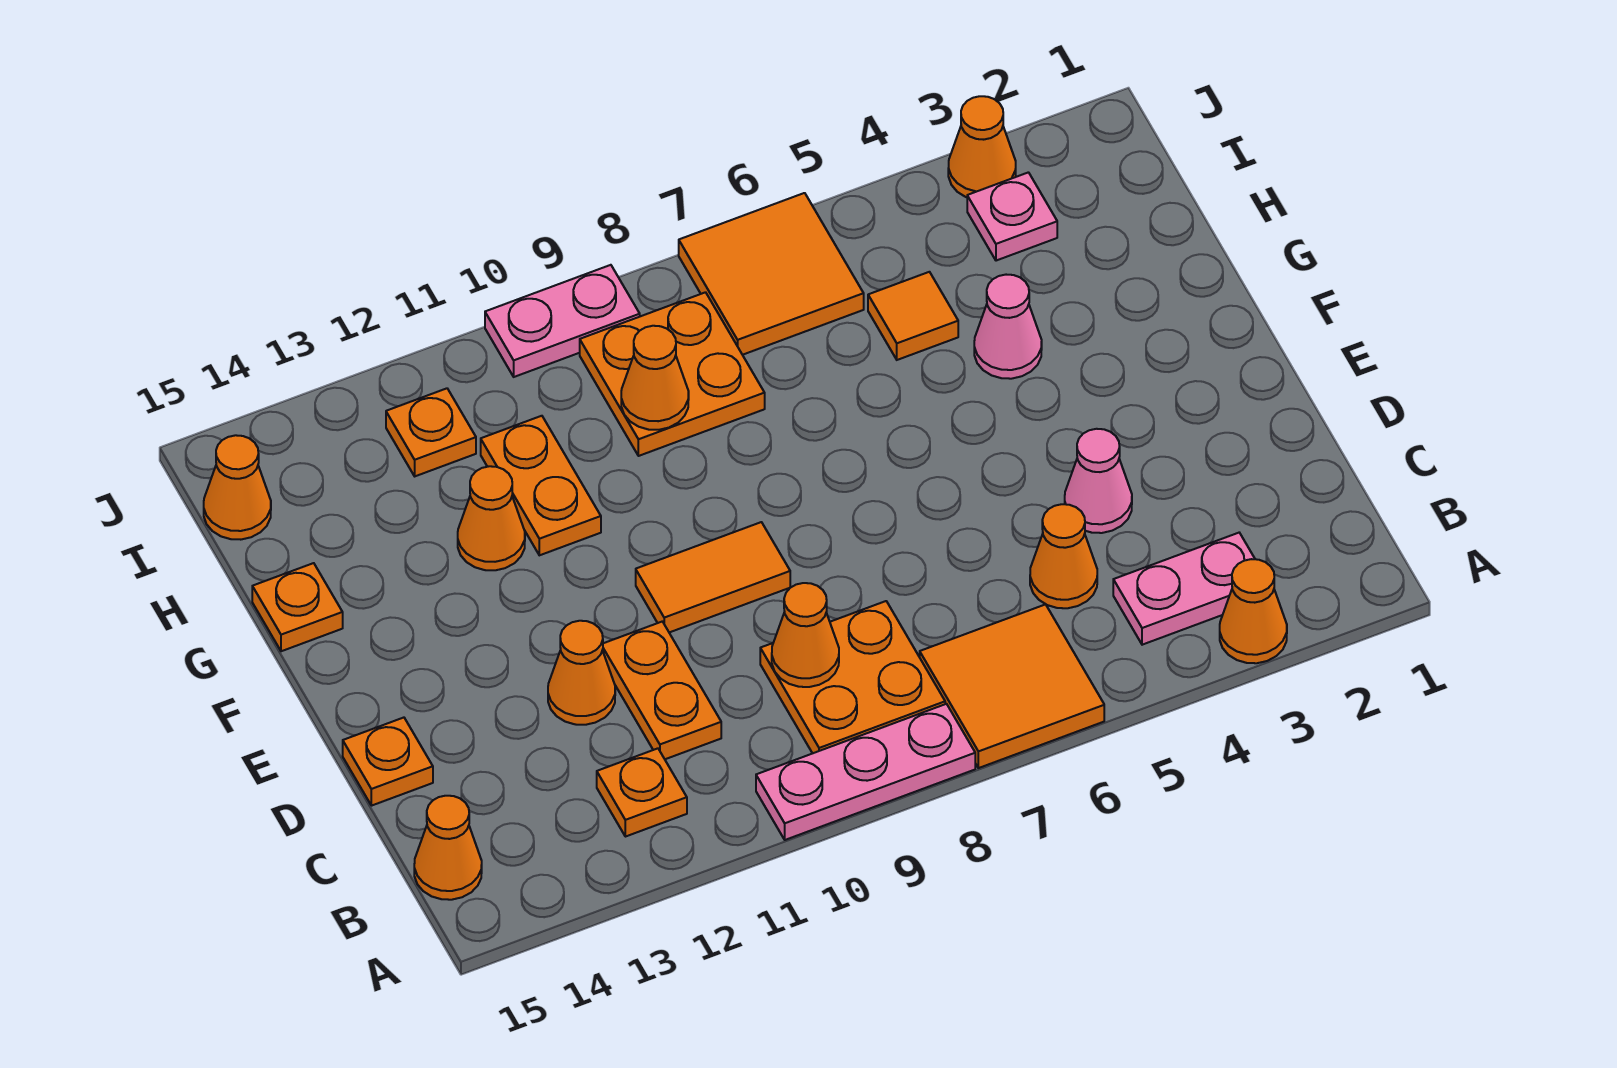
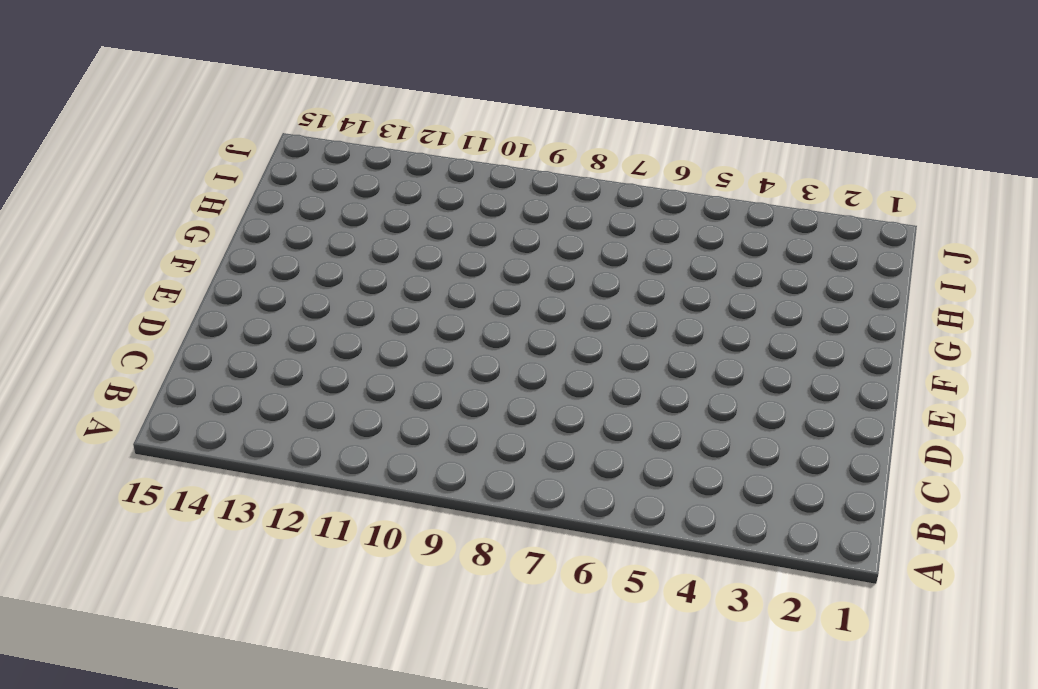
none -> orange cone A3 level 1
none -> orange tile A6:B7 level 1
none -> pink plate A8:A10 level 1

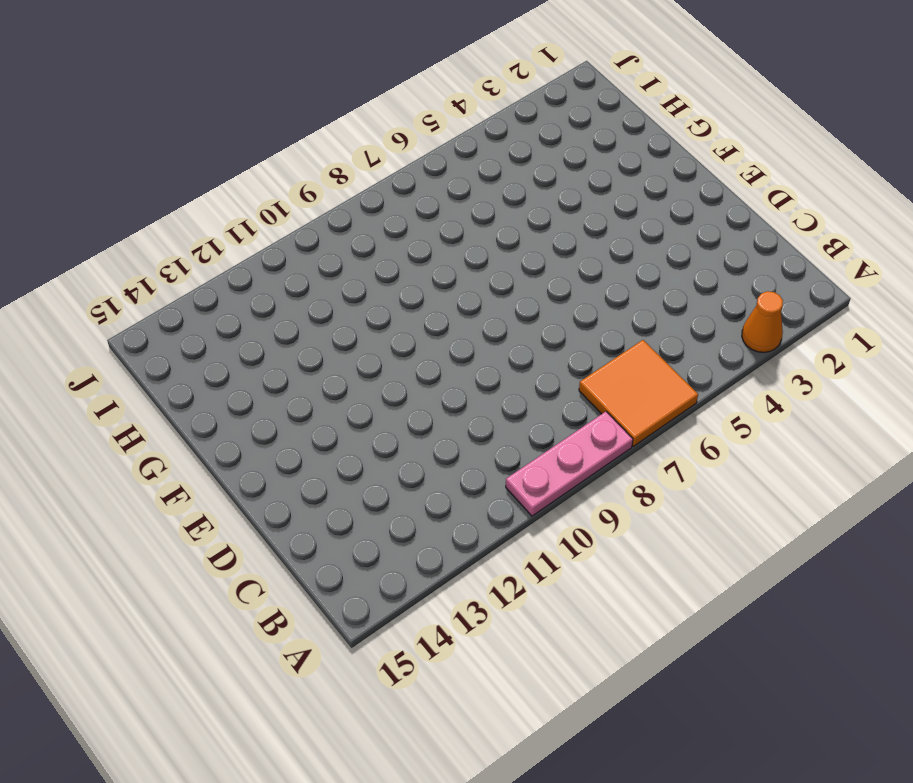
none -> pink plate B3:B4 level 1
none -> orange plate B8:C9 level 1
none -> orange plate B12 level 1

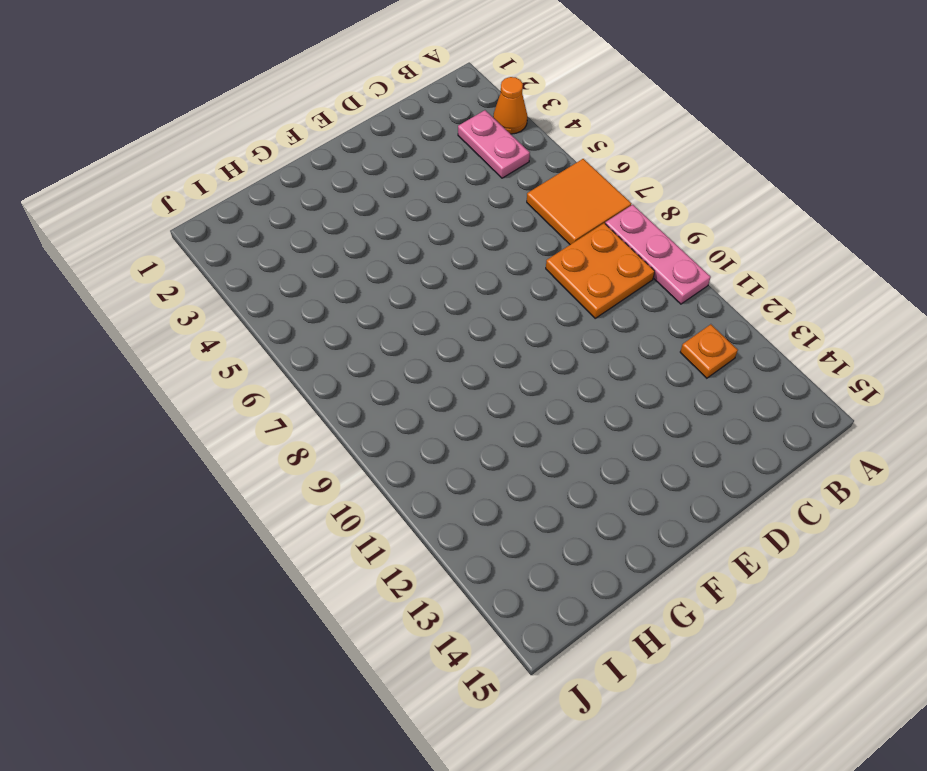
none -> orange cone B15 level 1
none -> orange cone C5 level 1
none -> orange plate C11:D11 level 1

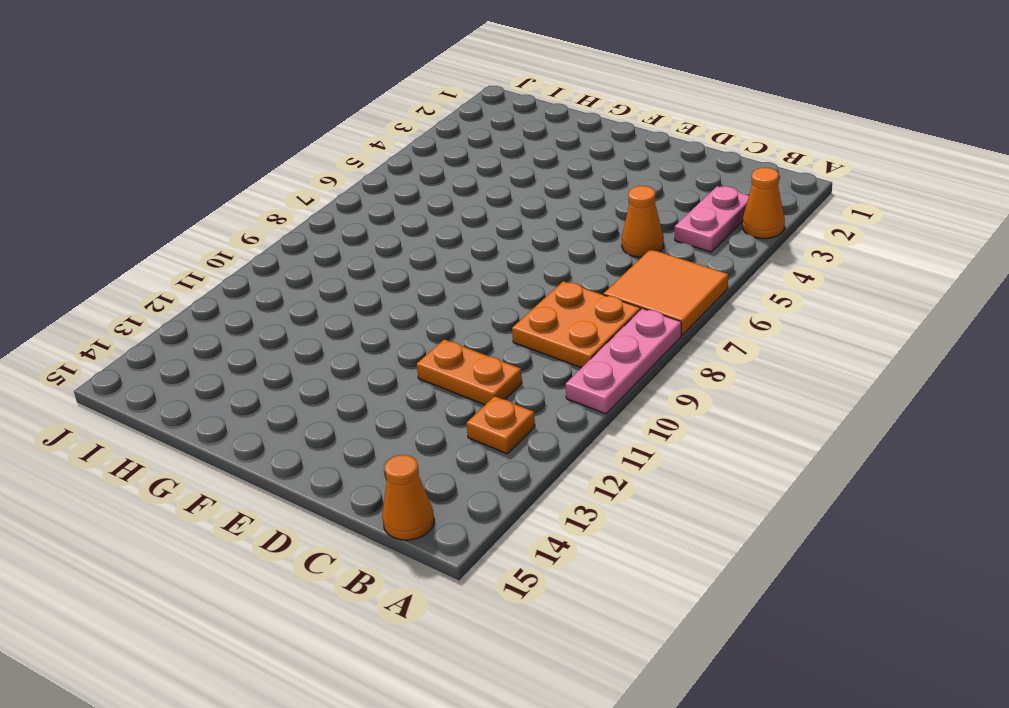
none -> pink cone D4 level 1
none -> orange cone D12 level 1
none -> orange plate D15 level 1

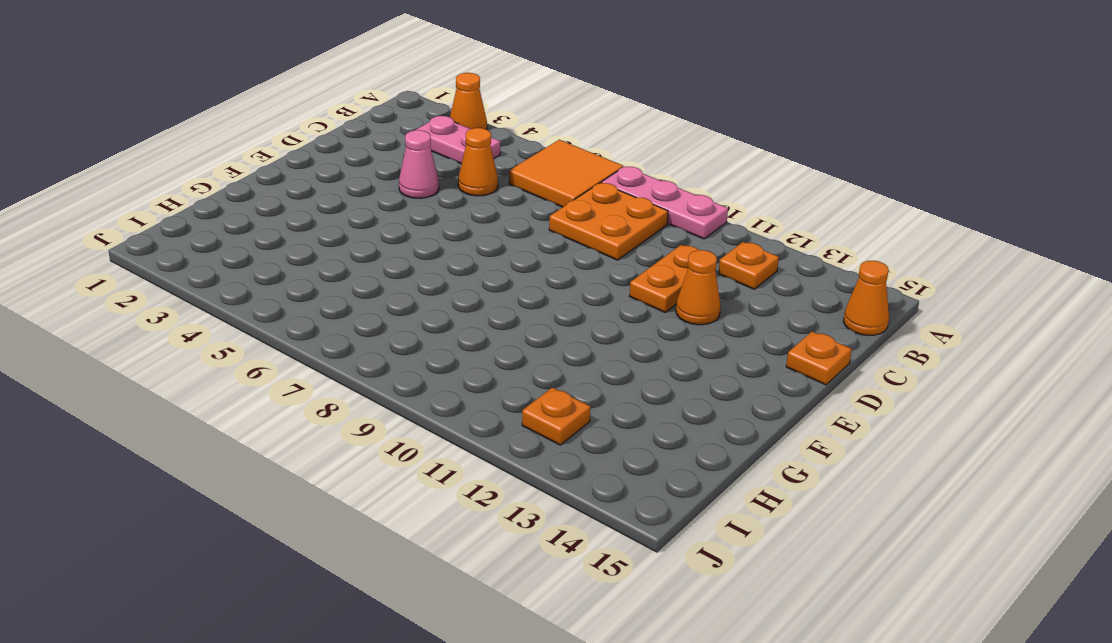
none -> orange tile E9:E10 level 1
none -> pink cone G4 level 1
none -> orange plate G11:H11 level 1

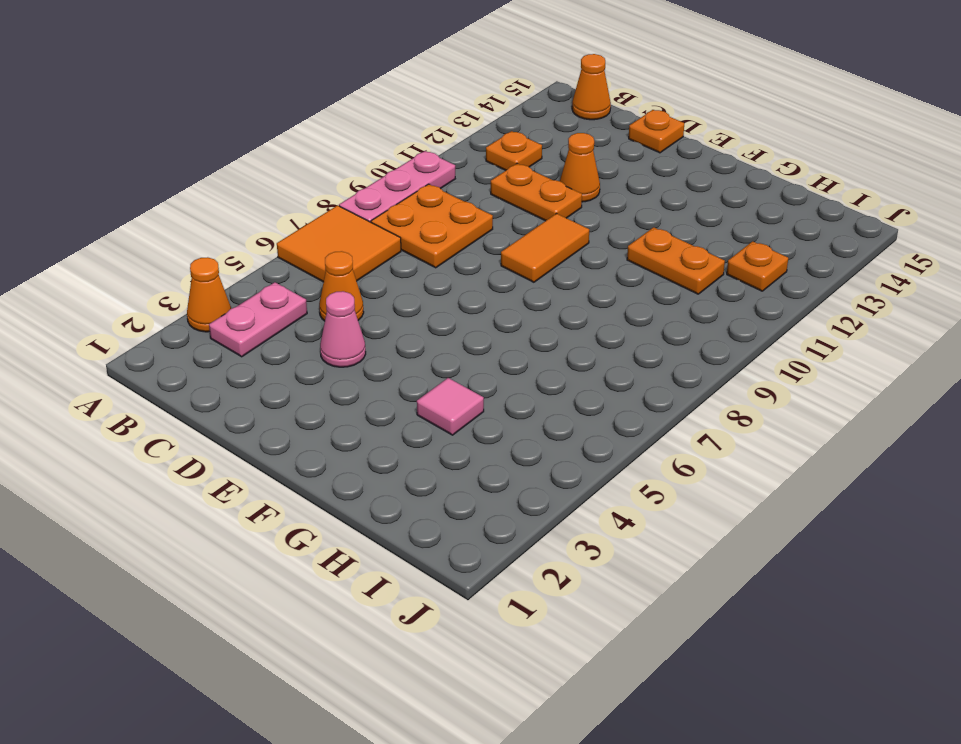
pink tile G4 level 1 -> pink cone G4 level 1
none -> orange cone G12 level 1
none -> orange plate G15 level 1
none -> orange tile H5 level 1

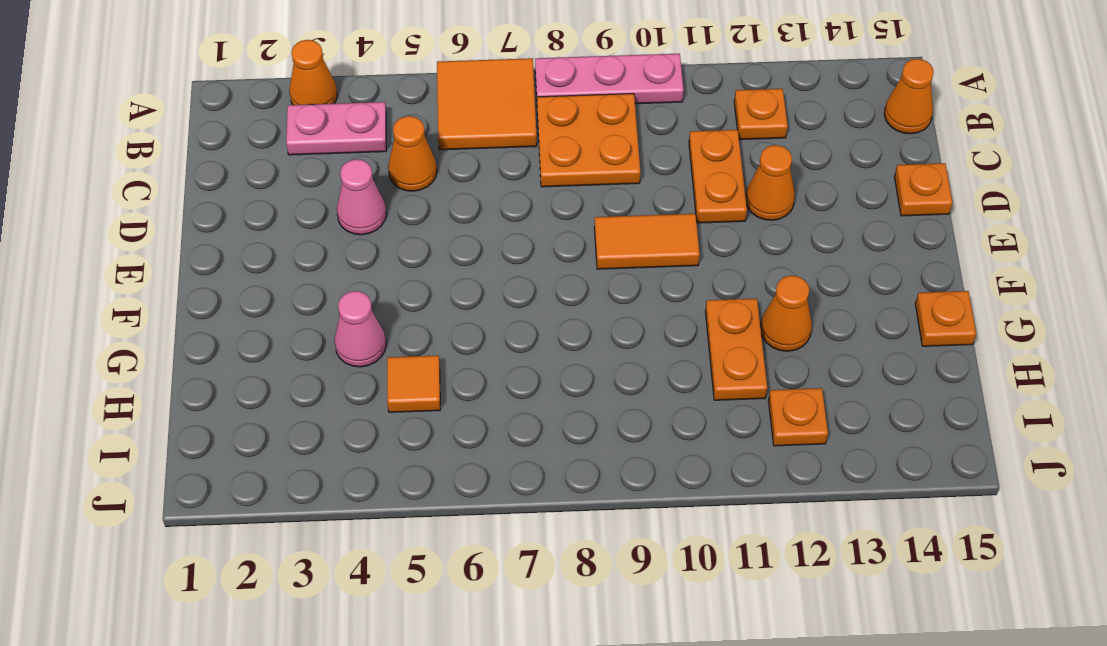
none -> orange plate H8:I9 level 1
none -> pink plate I3 level 1
none -> orange tile I6:J7 level 1

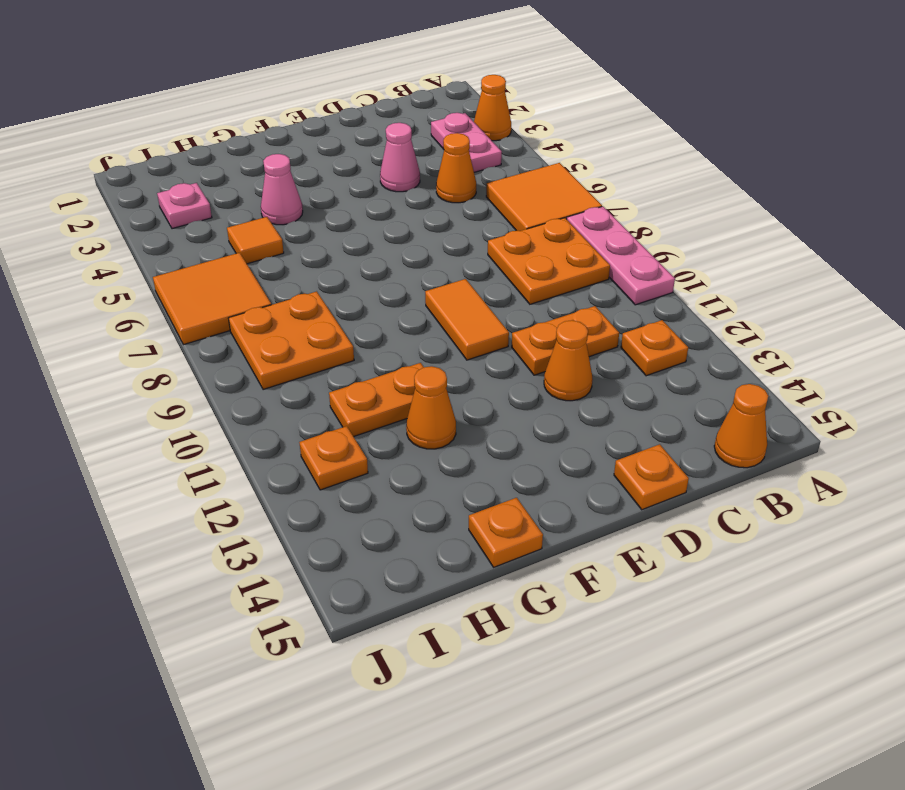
none -> orange cone I15 level 1
none -> orange cone J3 level 1
none -> pink plate J9:J10 level 1

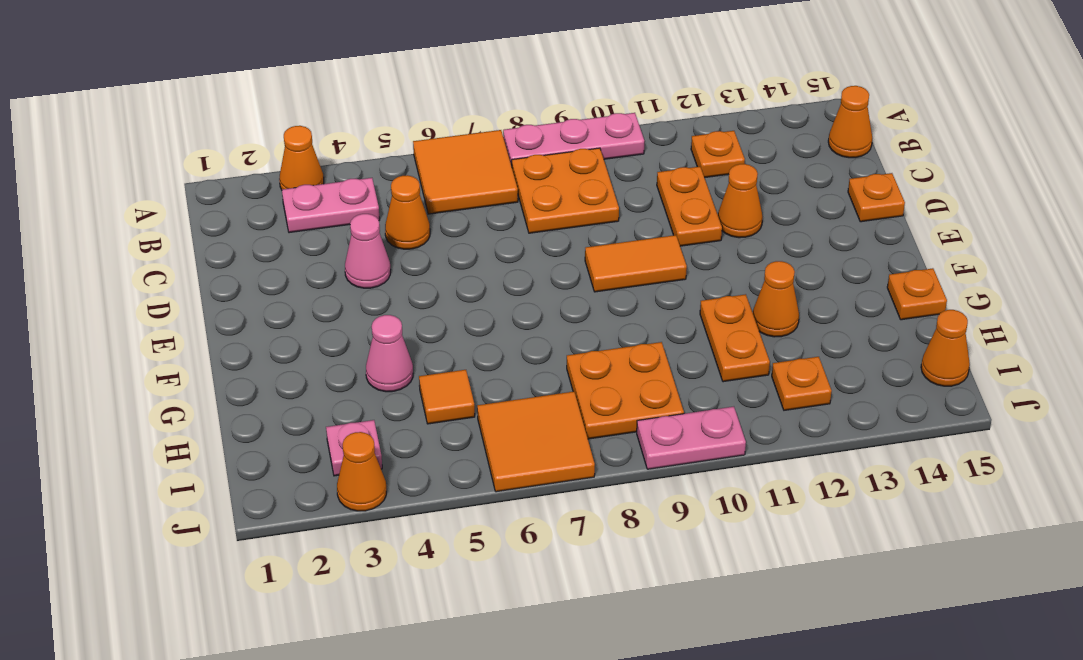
none -> orange cone C9 level 2
none -> orange cone H9 level 2

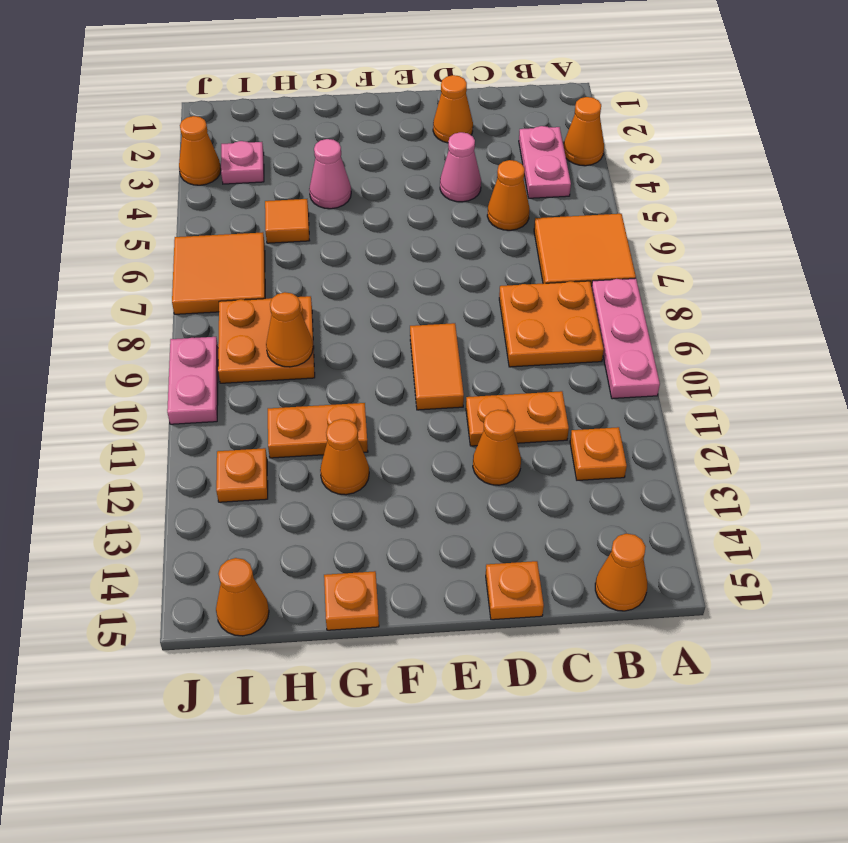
orange cone D2 level 1 -> orange cone C9 level 2

